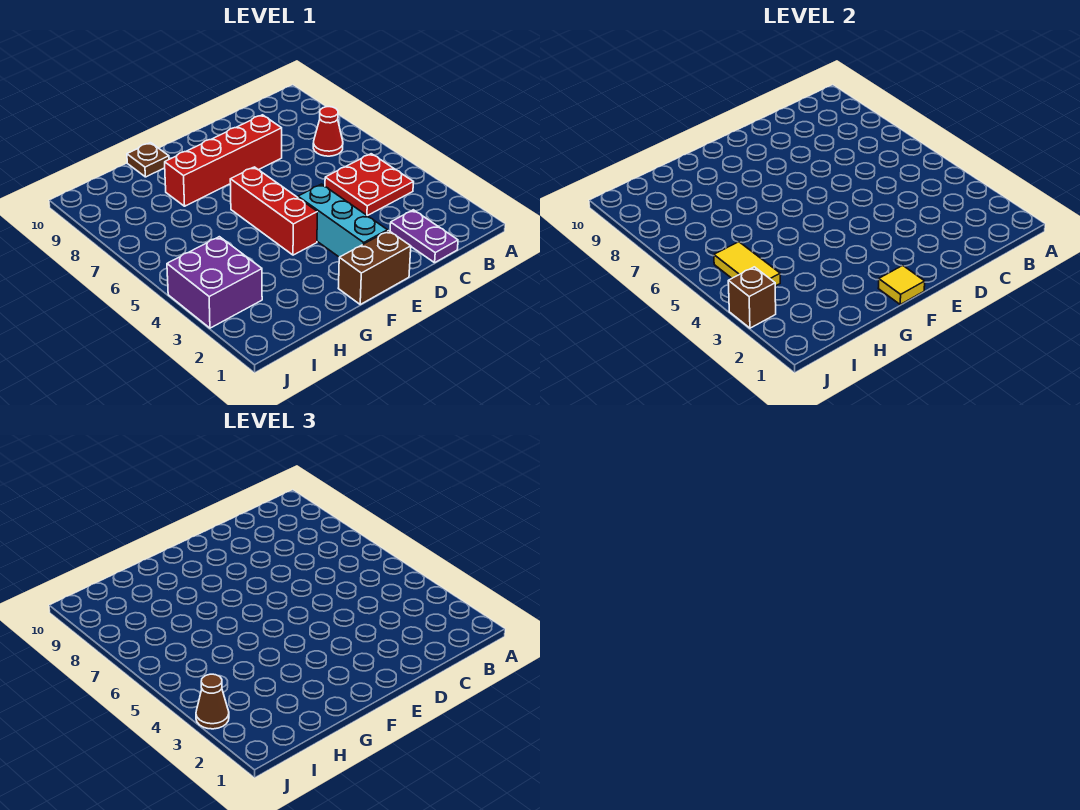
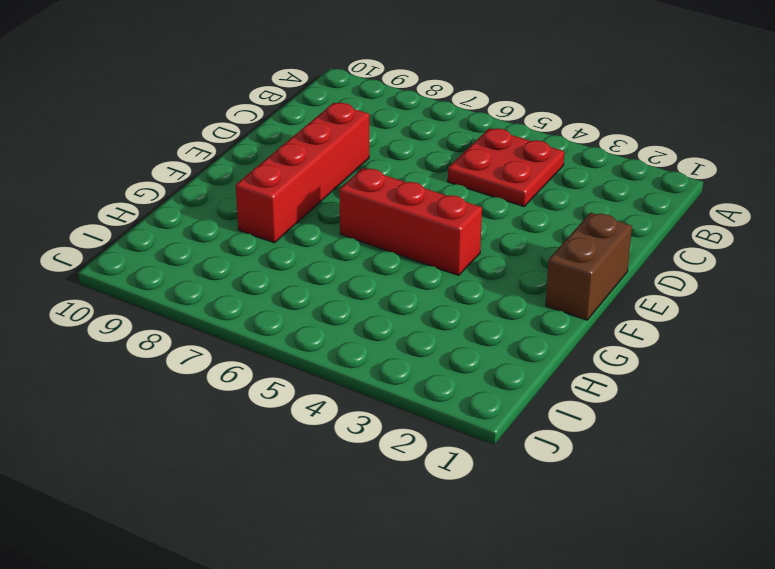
none -> red cone B7 level 1
none -> purple plate C1:C2 level 1
none -> cyan brick E2:E4 level 1

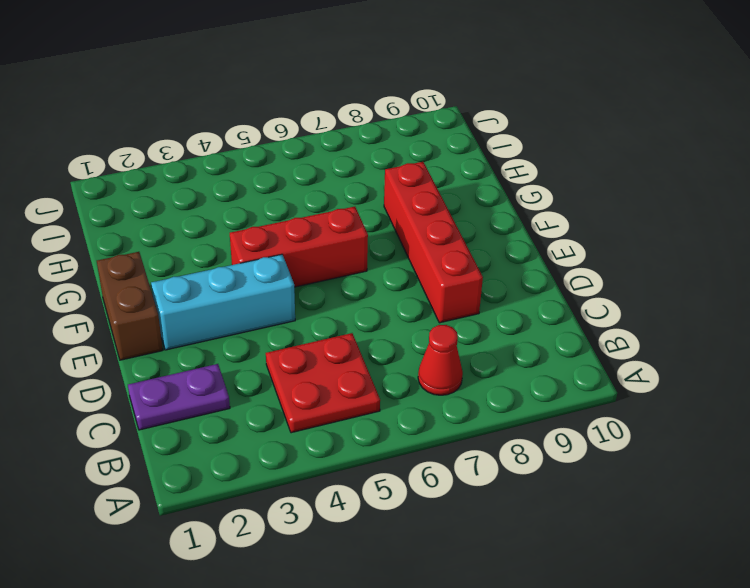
none -> brown plate G10 level 1
none -> purple brick I3:J4 level 1
none -> yellow tile F1 level 2

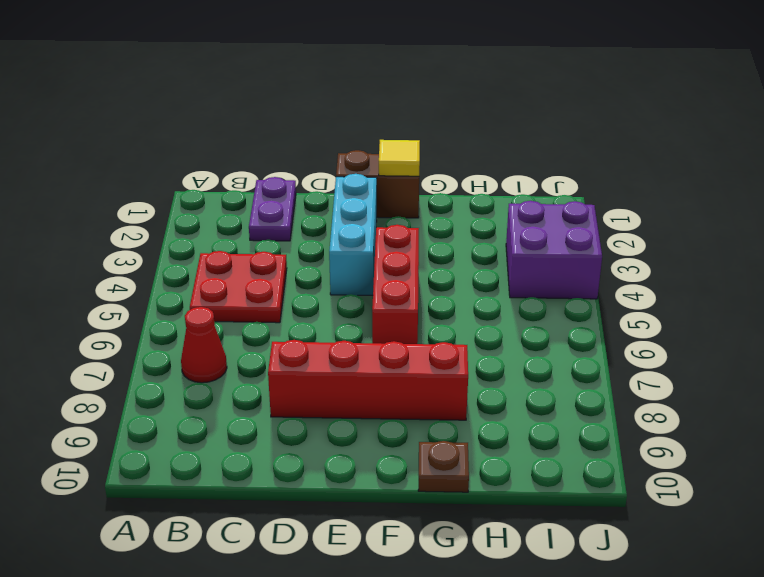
none -> yellow tile I4:I5 level 2
none -> brown brick J3 level 2
none -> brown cone J3 level 3

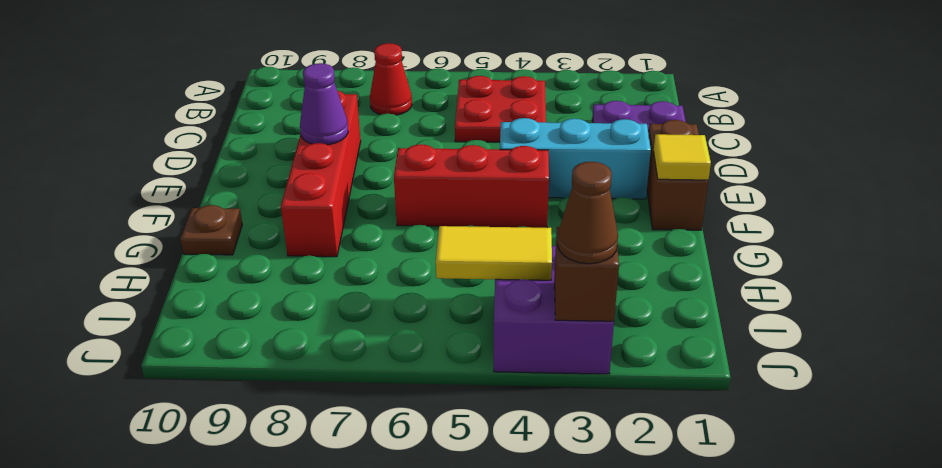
purple cone E8 level 2 -> none

